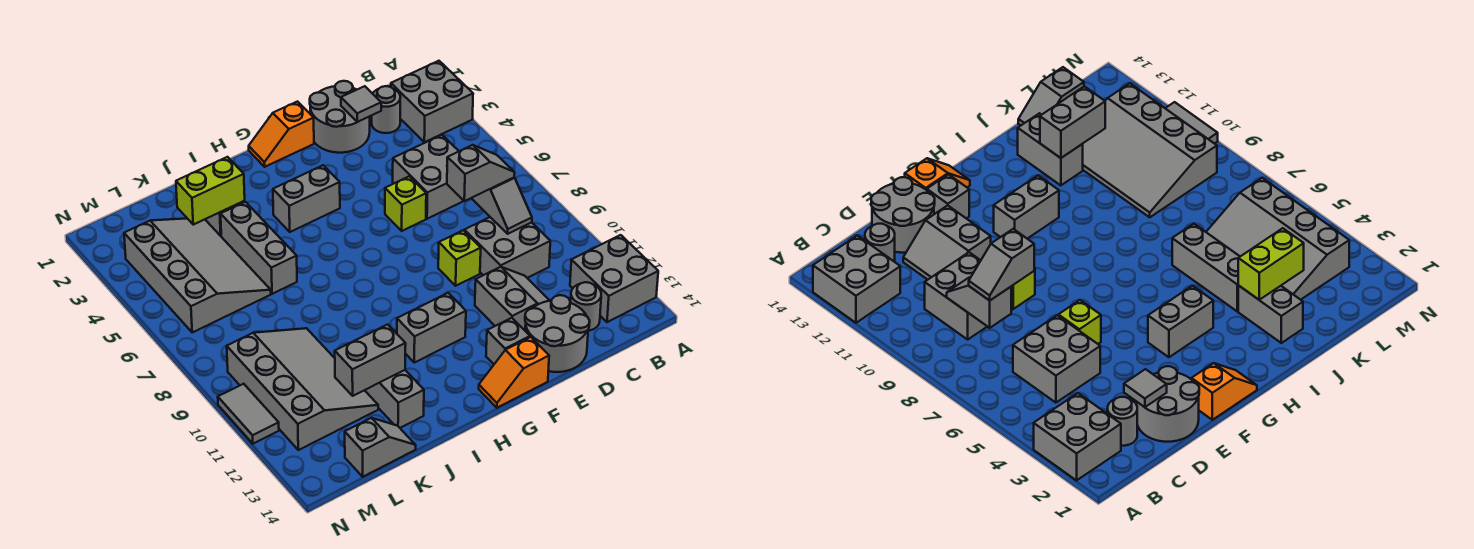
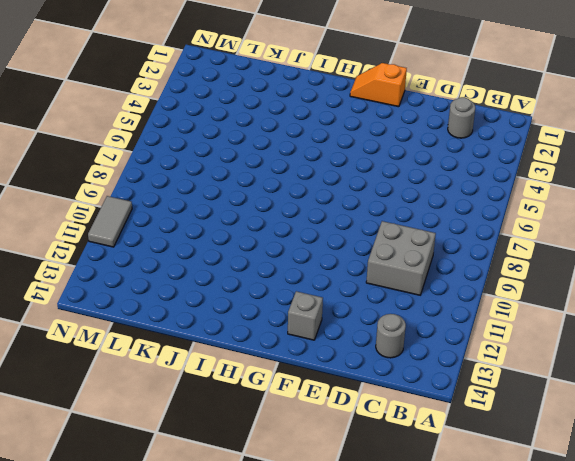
none -> grey brick A2:B3 level 1
none -> grey brick A12:B13 level 1
none -> grey brick C5:D6 level 1

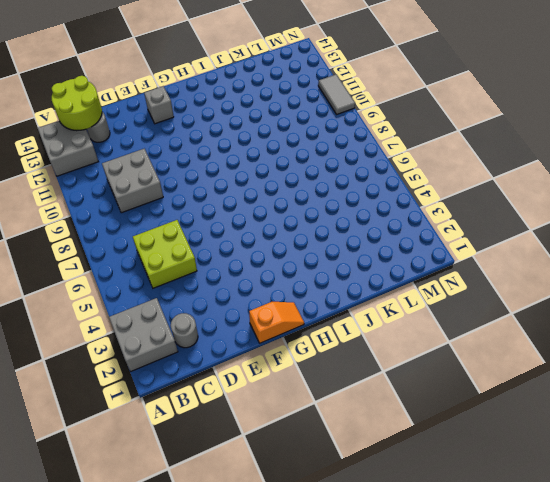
lime round brick B13:C14 level 2 -> none
lime brick C5:D6 level 1 -> grey brick C5:D6 level 1
none -> grey round brick D1:E2 level 1
none -> grey slope D11:E12 level 1 top E
none -> grey round brick D13:E14 level 1

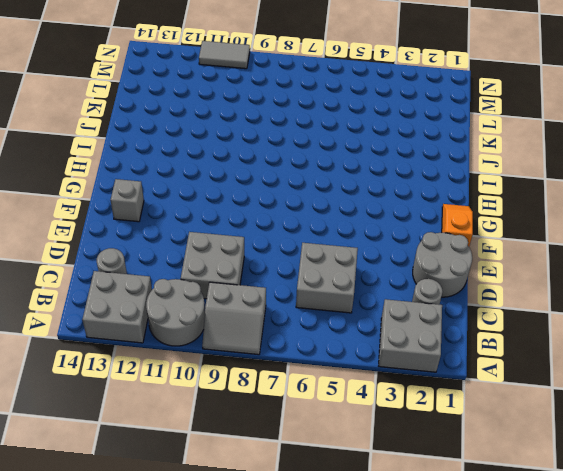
grey slope A8:B9 level 1 top B -> grey slope D11:E12 level 1 top E
grey round brick A10:B11 level 1 -> grey round brick D13:E14 level 1
none -> lime brick E6 level 1
none -> lime brick E9 level 1
none -> orange slope F14:G14 level 1 top F

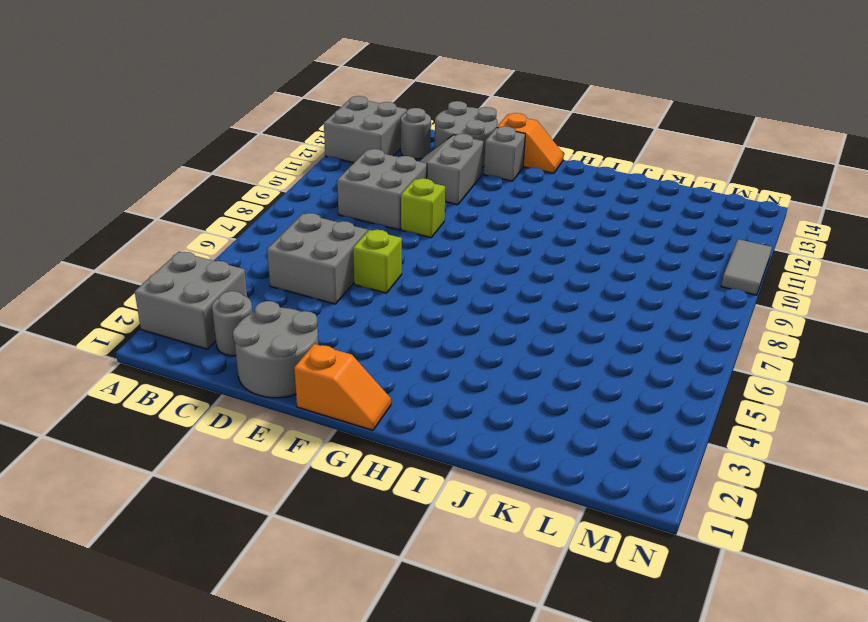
none -> grey brick G4:H4 level 1
none -> grey brick G11:H11 level 1
none -> grey brick J2:J3 level 1

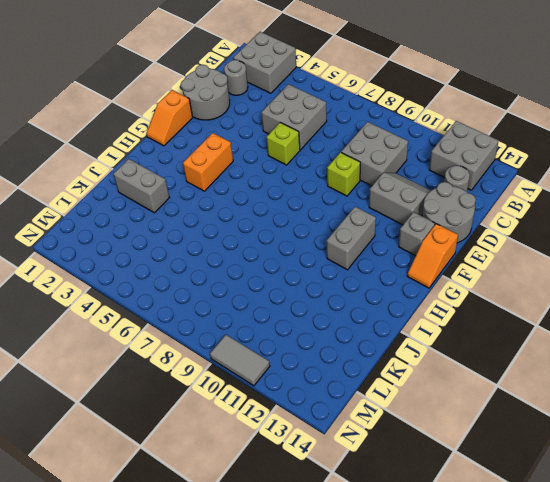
orange brick G4:H4 level 1 -> grey brick G4:H4 level 1
none -> grey brick J4:J6 level 1
none -> grey brick J12:J13 level 1
none -> grey slope K3:M6 level 1 top M

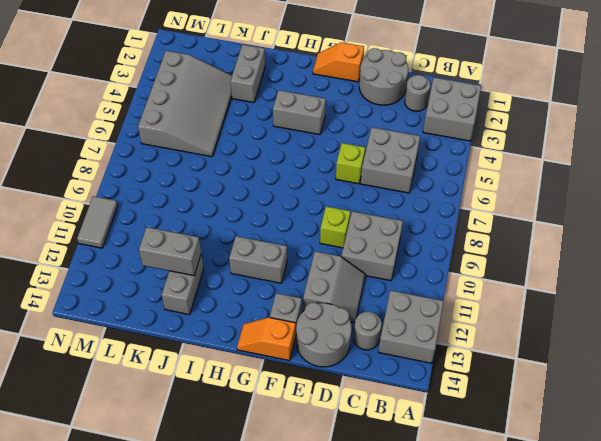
none -> grey brick J4:J6 level 1
none -> grey slope K9:M12 level 1 top M
none -> grey slope K14:L14 level 1 top L

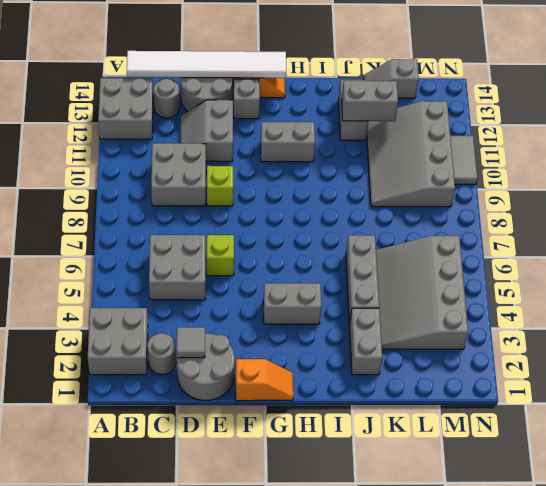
white tile B14:G14 level 2 -> none
none -> grey slope C8:C9 level 2 top 8
none -> lime brick J3:K3 level 2
none -> grey slope C8:D8 level 3 top D

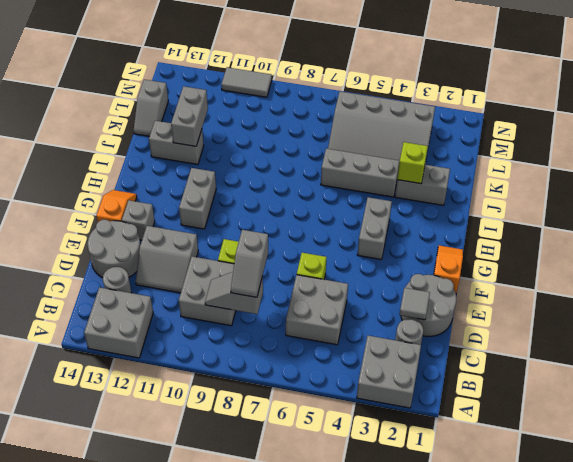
lime brick J3 level 2 -> lime brick J3:K3 level 2
none -> grey slope K9:M12 level 1 top M

